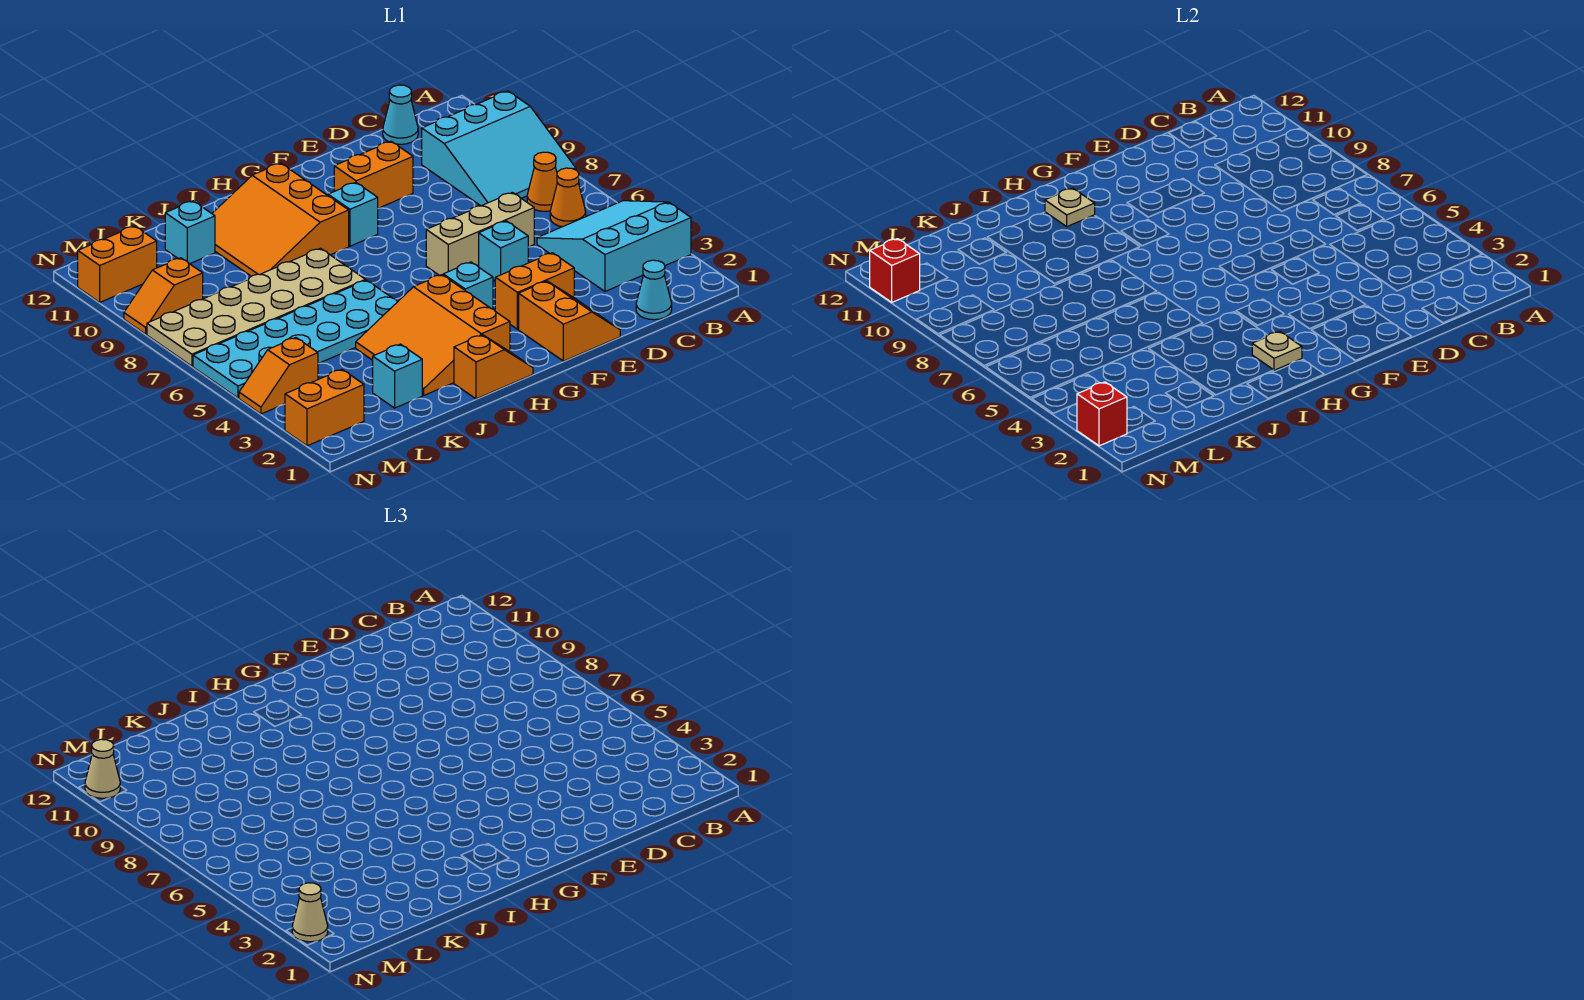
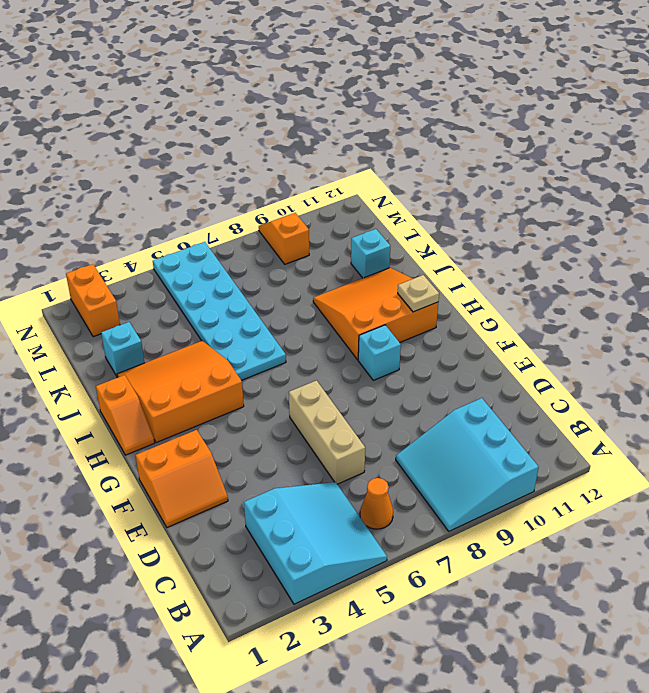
none -> orange cone B7 level 1
none -> cyan cone C1 level 1
none -> cyan cone C12 level 1
none -> orange brick E3:F3 level 1

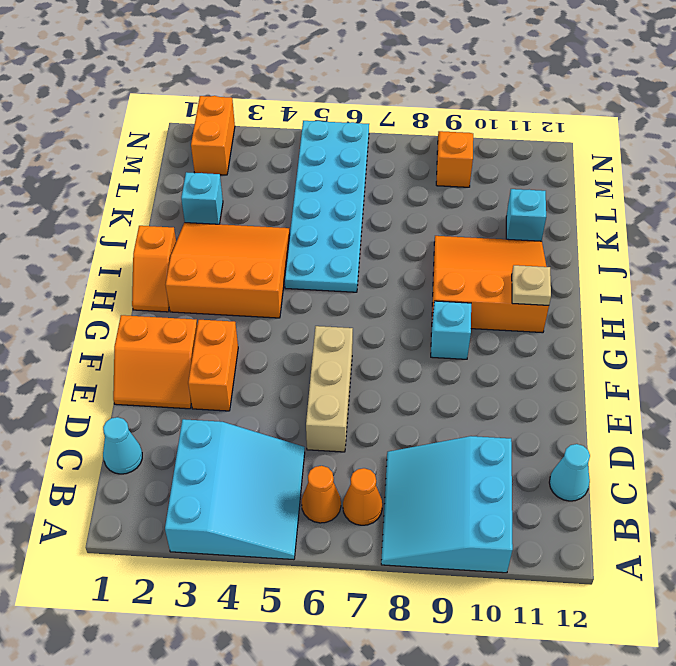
none -> cyan brick E5 level 1
none -> orange brick E10:F10 level 1
none -> cyan brick G4 level 1
none -> tan plate I7:N8 level 1

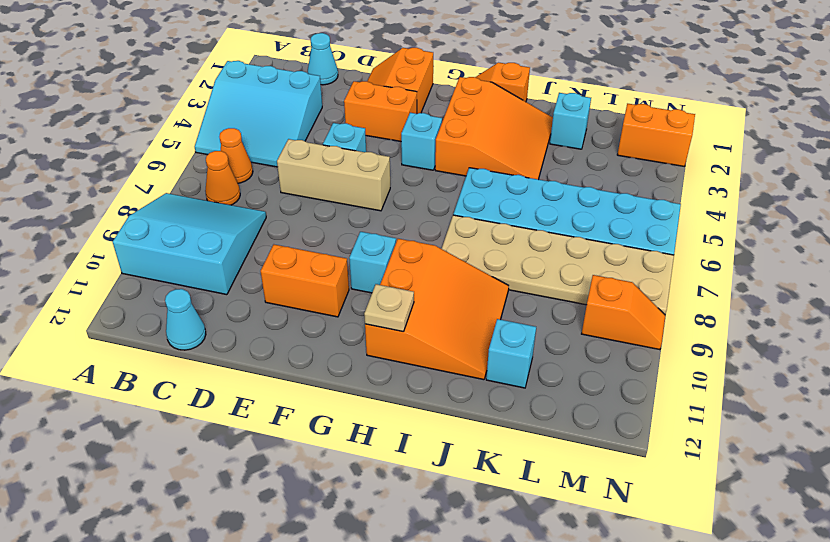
none -> orange slope M4:N4 level 1 top M
none -> orange brick M11:N11 level 1
none -> tan plate H2 level 2
none -> red brick N2 level 2

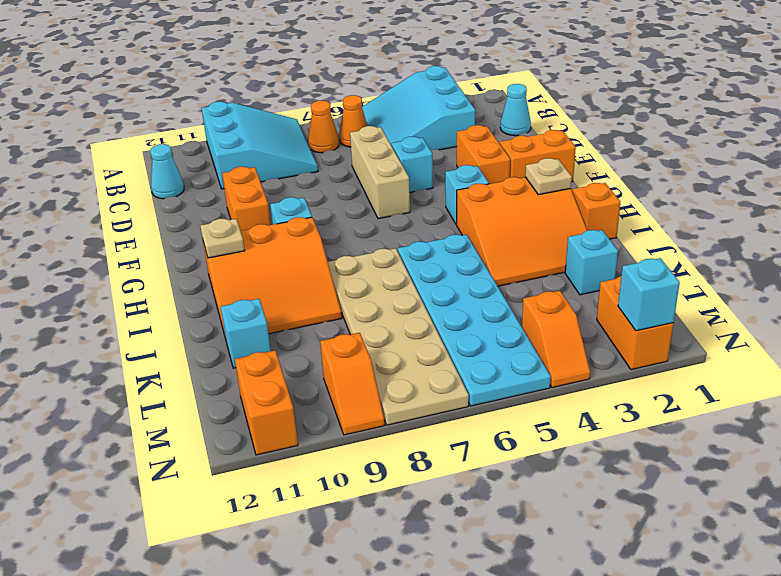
cyan brick N2 level 2 -> red brick N2 level 2
none -> red brick N11 level 2
none -> tan cone N2 level 3
none -> tan cone N11 level 3

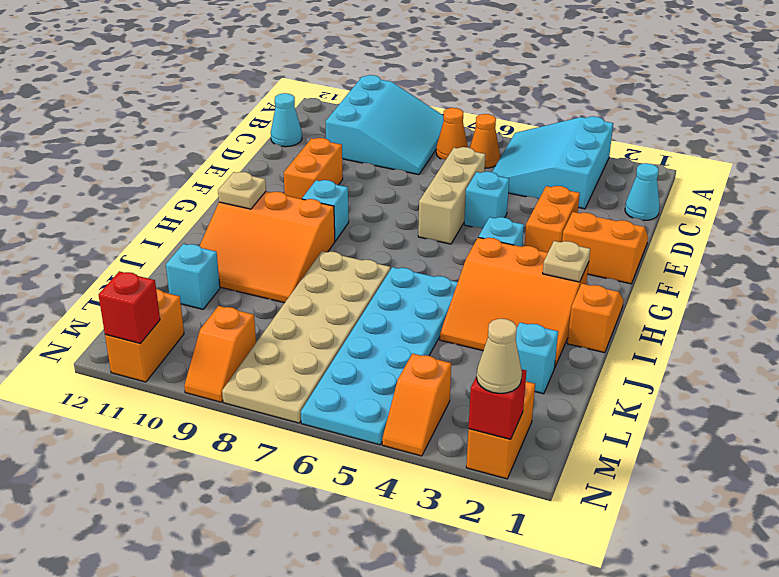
none -> tan cone N11 level 3

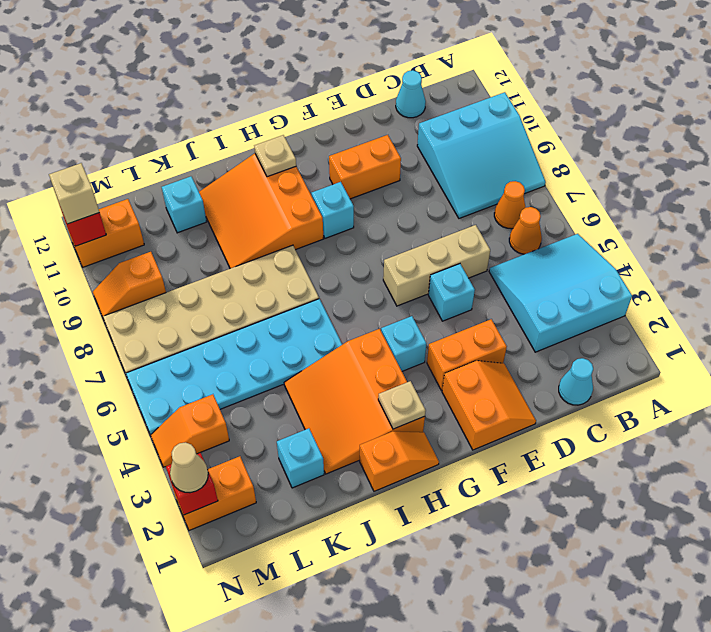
tan brick N11 level 3 -> tan cone N11 level 3

